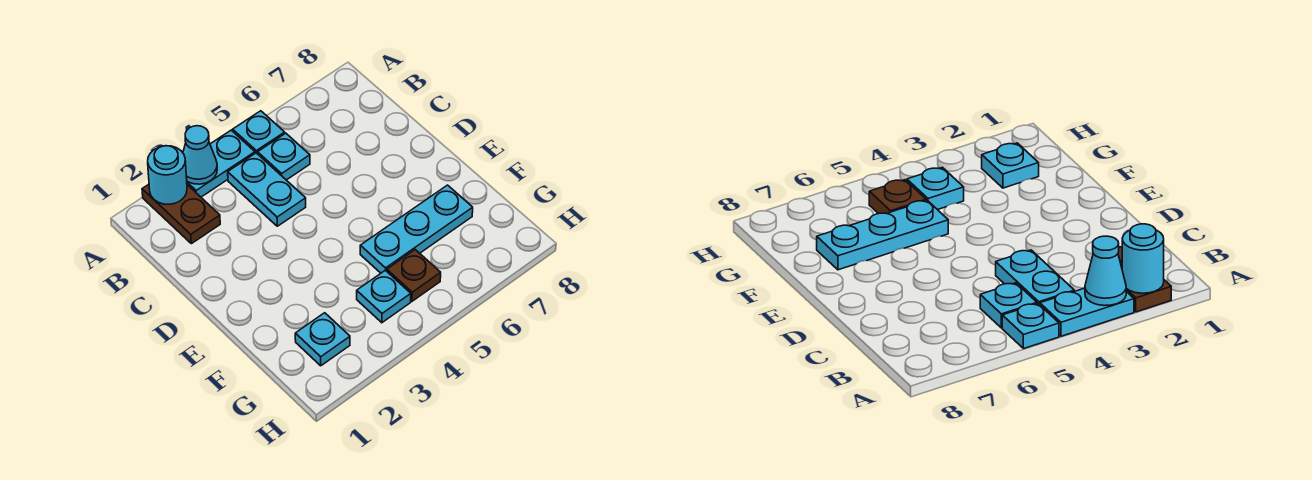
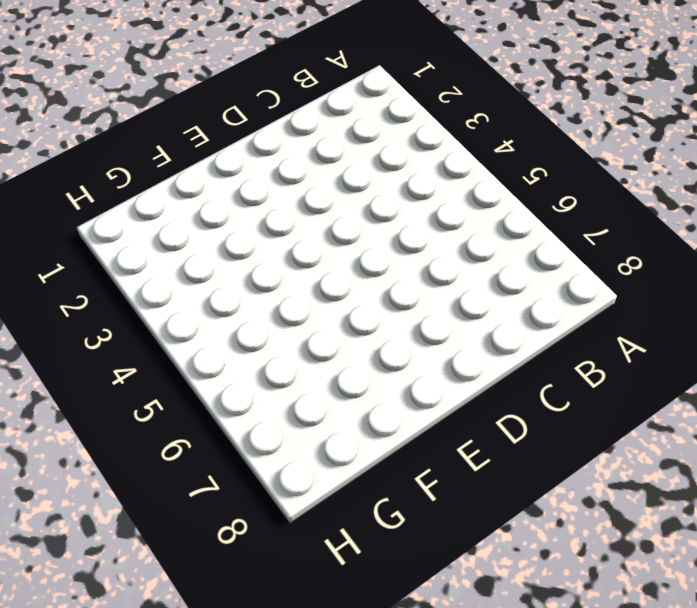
none -> brown plate A2:B2 level 1
none -> cyan plate A3:A4 level 1

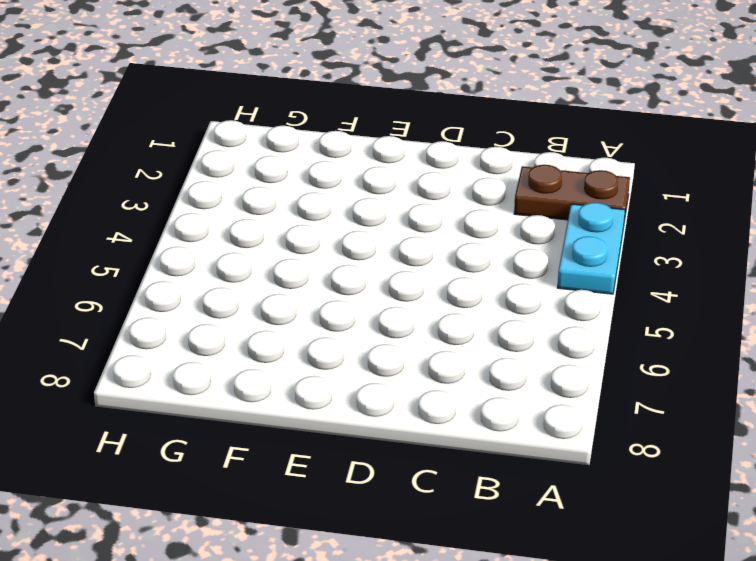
none -> cyan plate A5 level 1
none -> cyan plate B4:C4 level 1

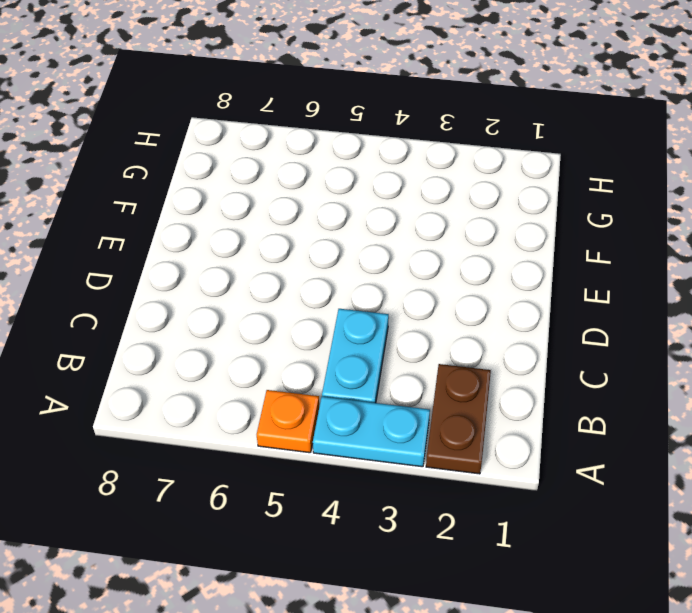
orange plate A5 level 1 -> cyan plate A5 level 1
none -> cyan plate B5 level 1
none -> cyan plate F5:F7 level 1

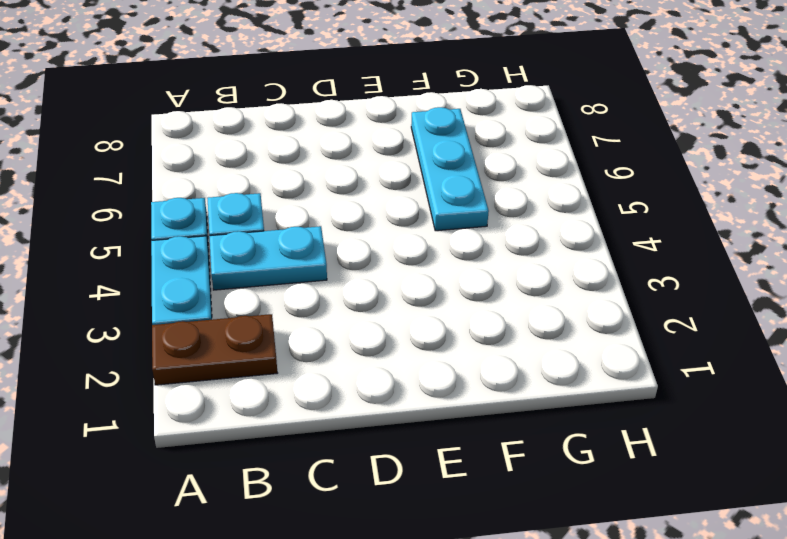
none -> cyan plate G2 level 1
none -> cyan plate G4 level 1

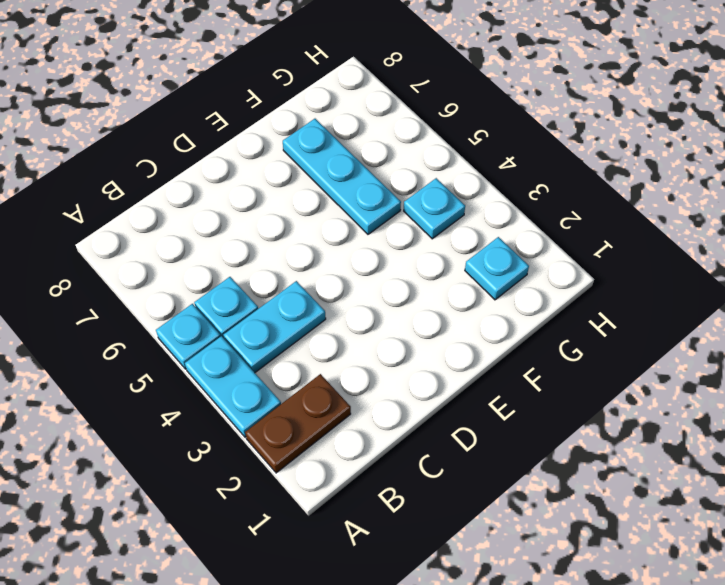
none -> brown plate G5 level 1
none -> cyan round brick A2 level 2

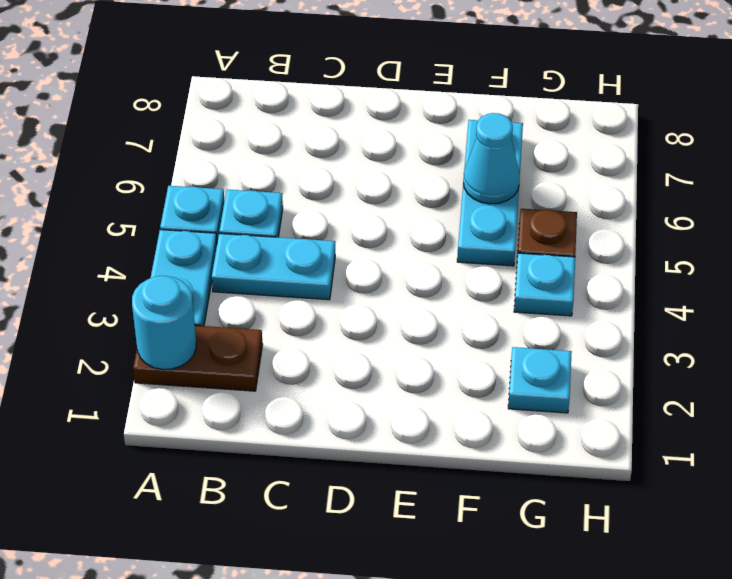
cyan cone F6 level 2 -> cyan cone A3 level 2

